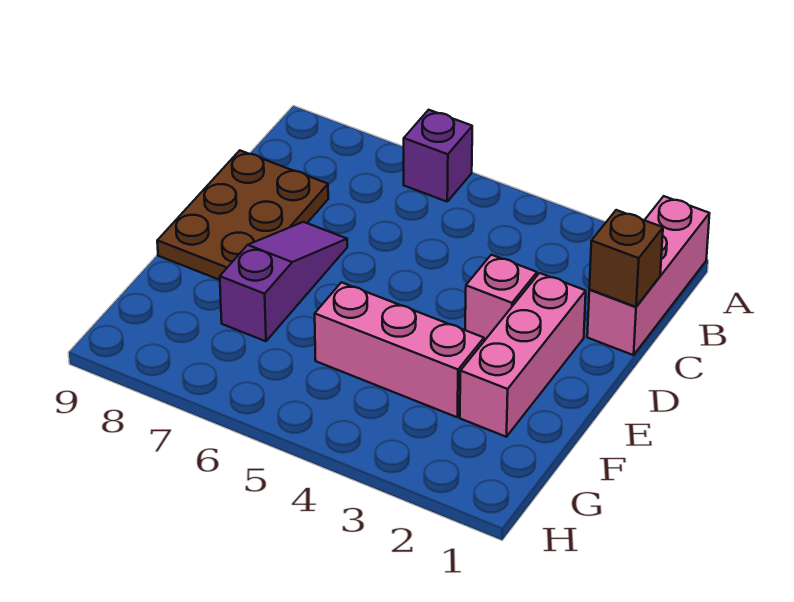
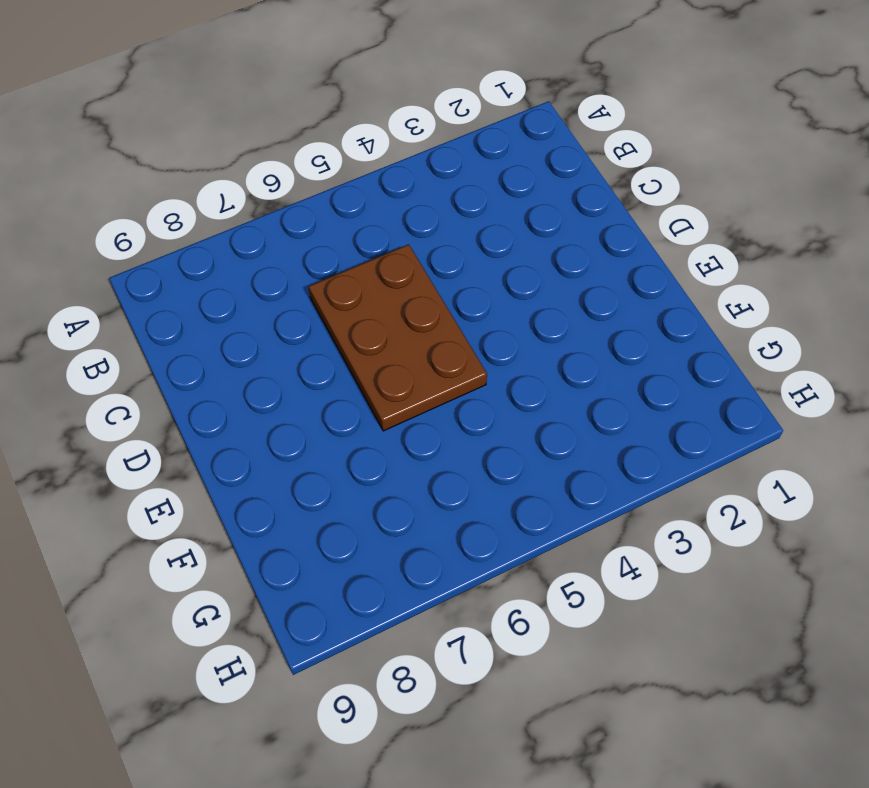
brown plate C5:E6 level 1 -> brown plate C8:E9 level 1
none -> pink brick A1:C1 level 1
none -> purple brick A6 level 1

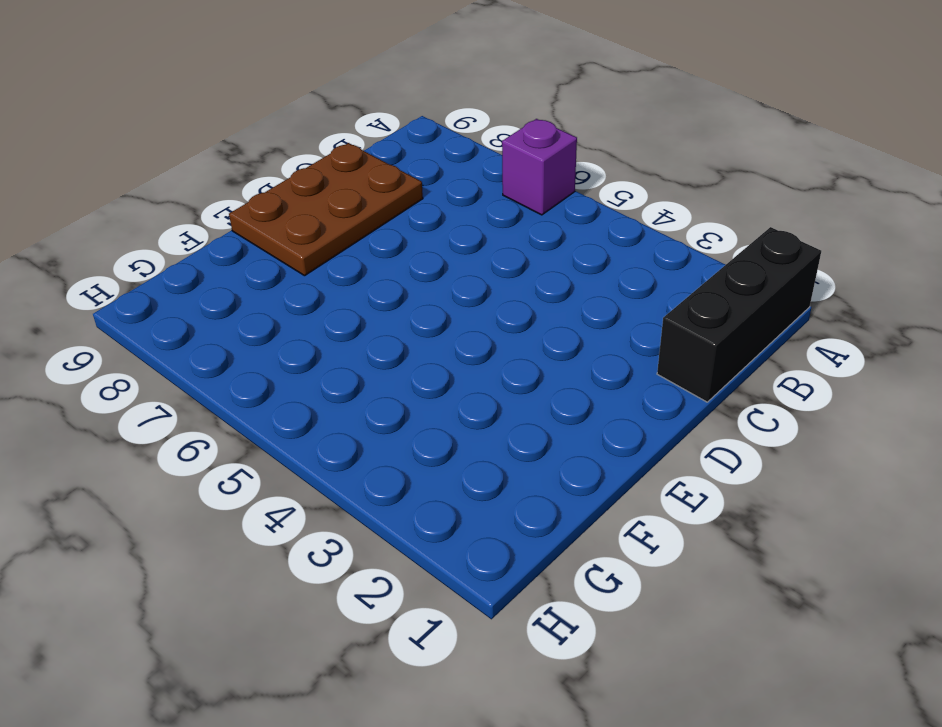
black brick A1:C1 level 1 -> pink brick A1:C1 level 1
none -> pink brick D2:F2 level 1
none -> pink brick D3 level 1

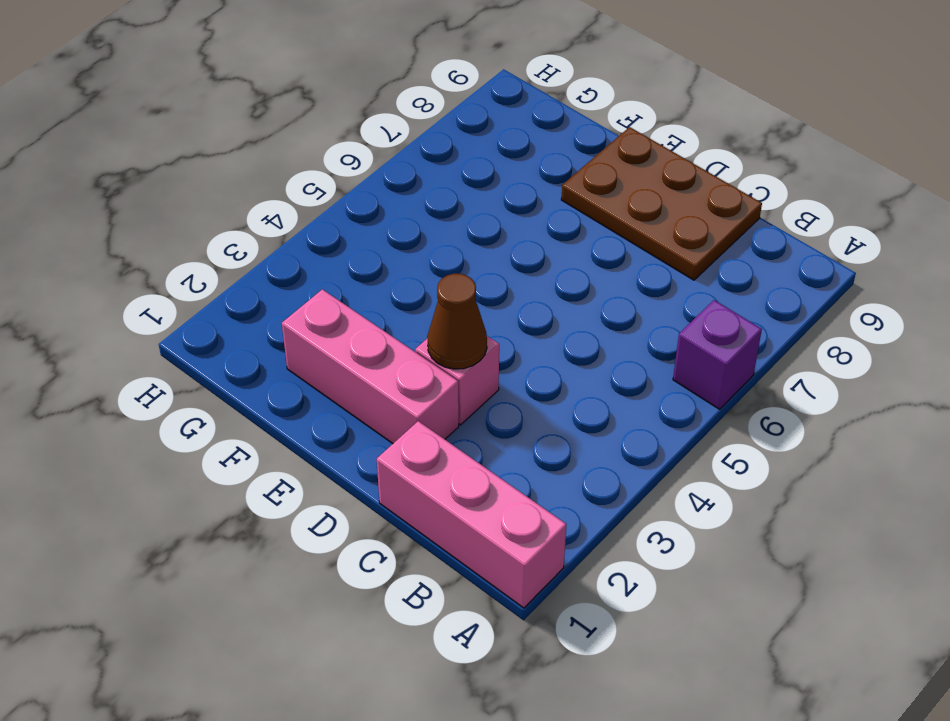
brown cone D3 level 2 -> none
none -> purple slope D7:F7 level 1 top F
none -> pink brick F3:F5 level 1

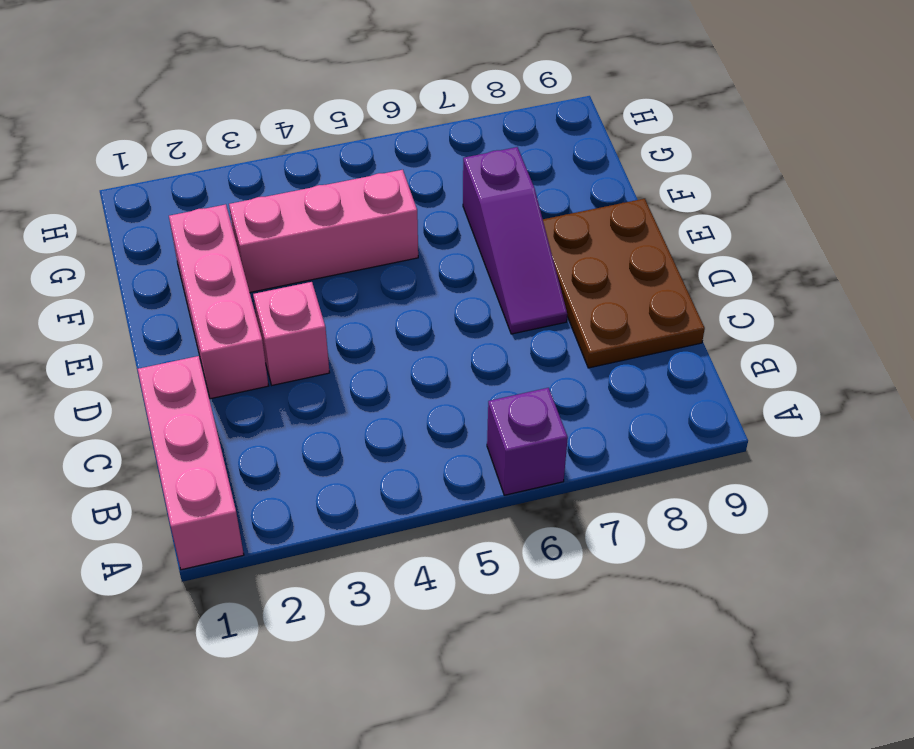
none -> brown brick C1 level 2

